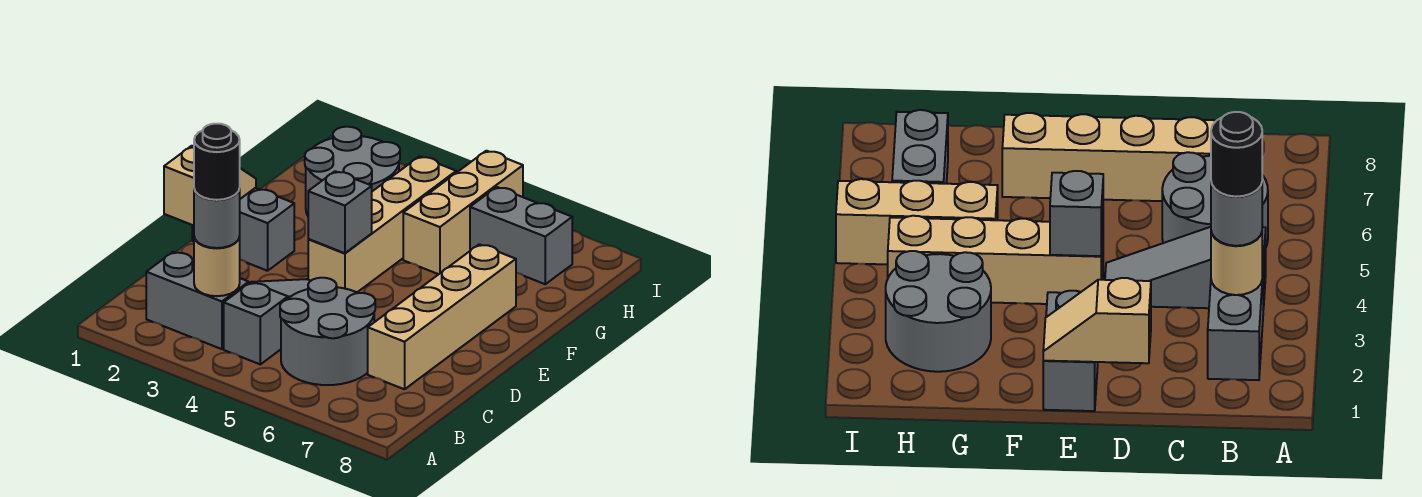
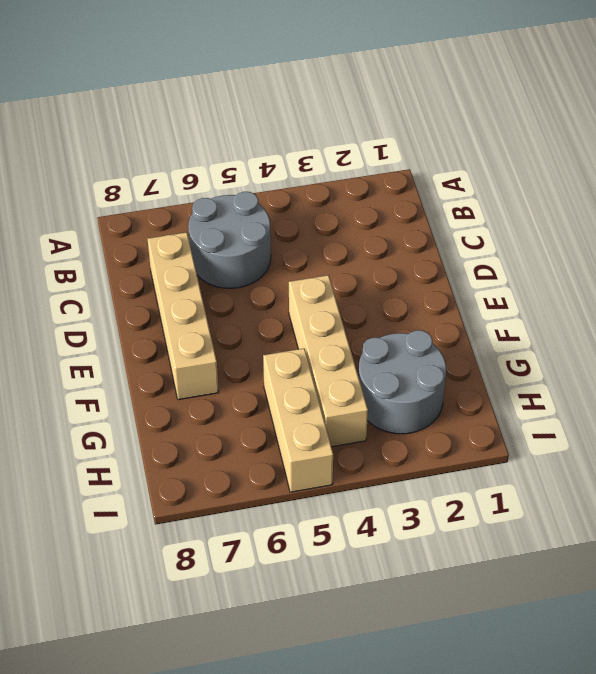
none -> grey brick B2:B3 level 1
none -> grey slope B4:D4 level 1 top B
none -> grey brick E1:E2 level 1

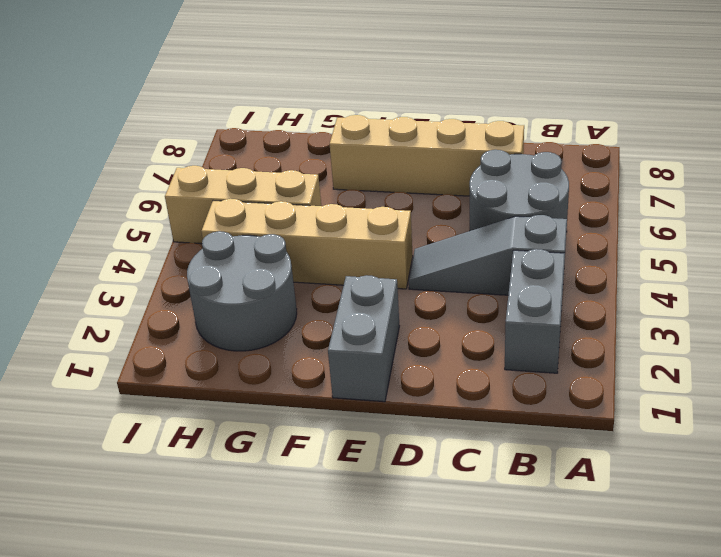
none -> grey brick H6:H7 level 1
none -> tan round brick B3 level 2
none -> tan slope D1:E1 level 2 top D

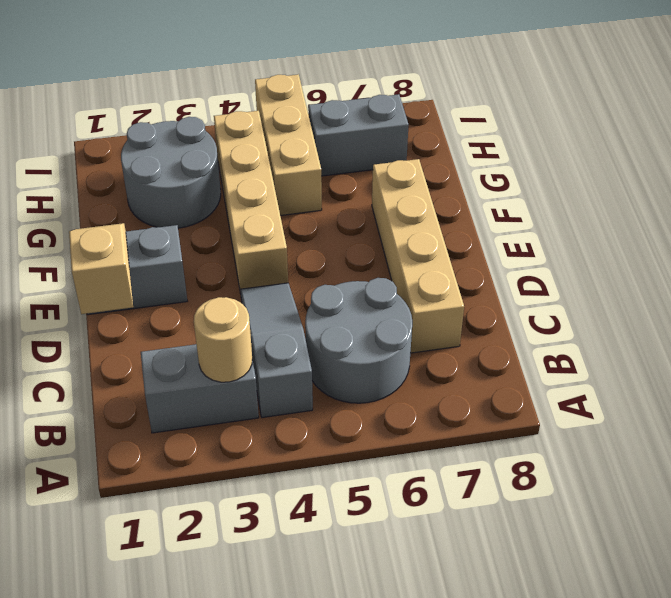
none -> grey brick E4 level 2
none -> grey round brick B3 level 3
none -> black round brick B3 level 4

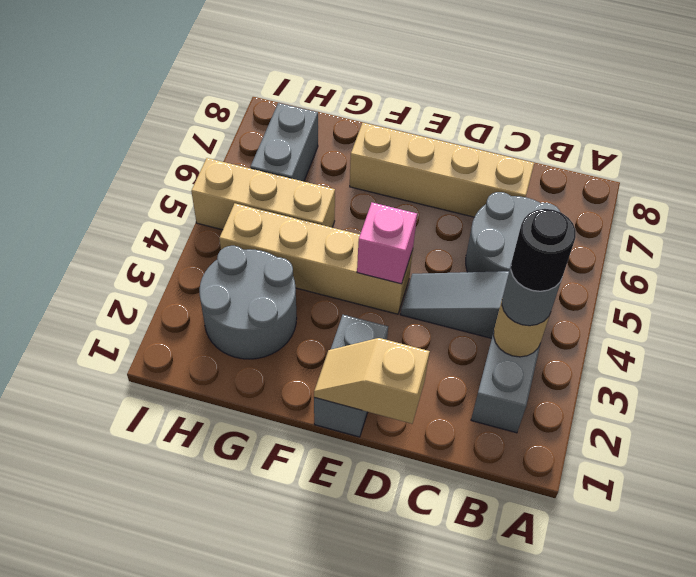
pink brick E4 level 2 -> grey brick E4 level 2

